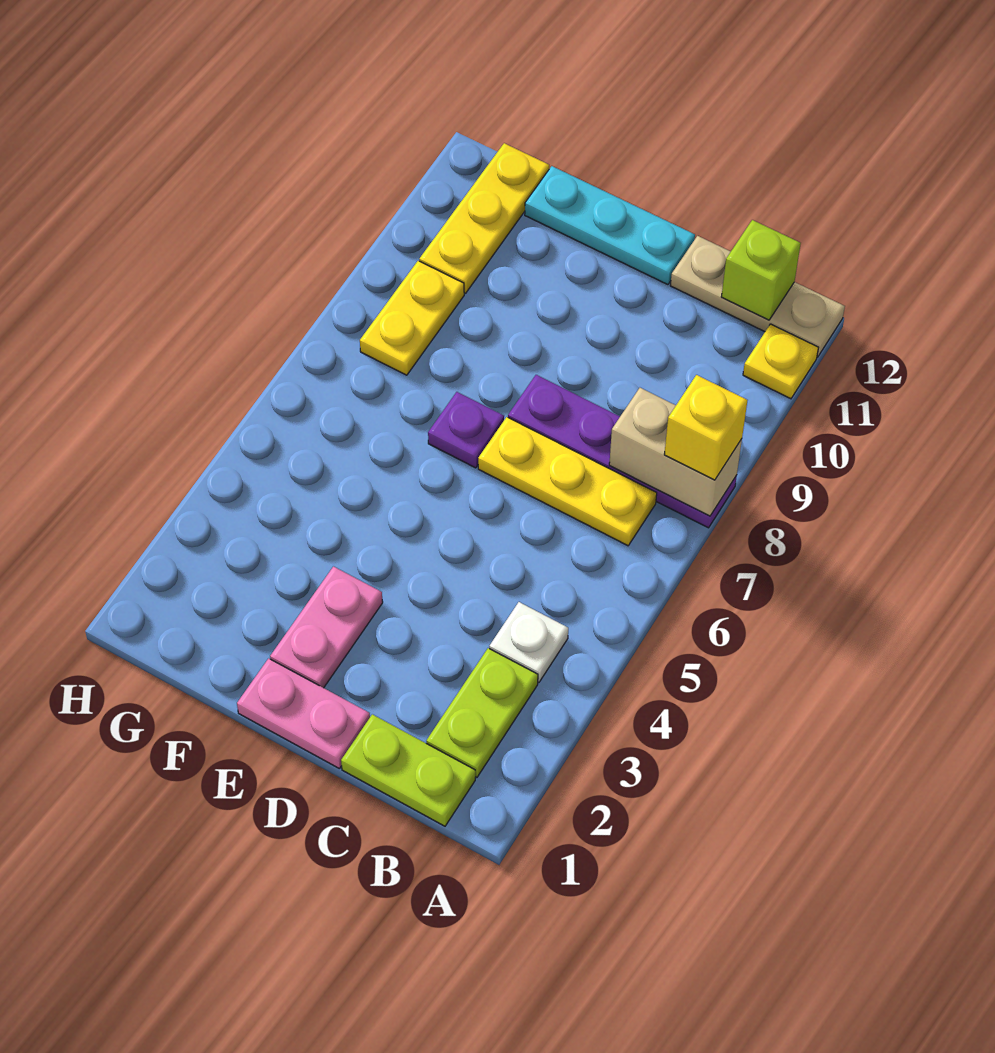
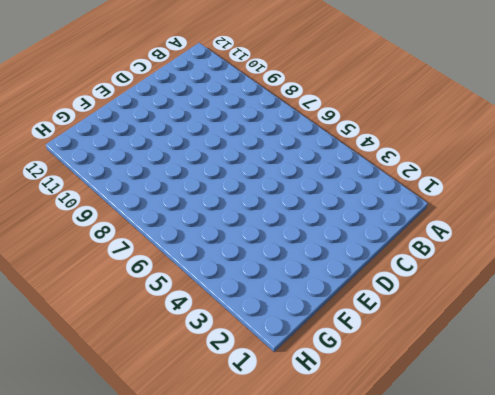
none -> purple plate A8:D8 level 1
none -> yellow plate A11 level 1
none -> tan plate A12:C12 level 1

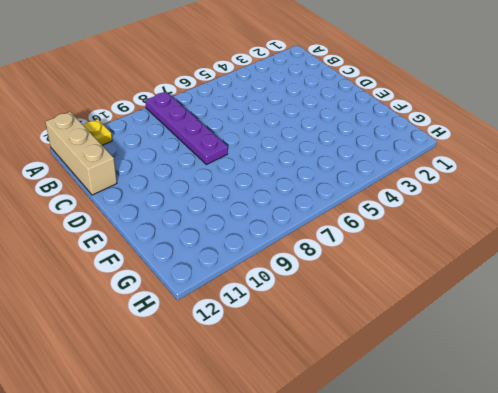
tan brick A12:C12 level 1 -> tan plate A12:C12 level 1
none -> lime plate B1:C1 level 1
none -> lime plate B2:B3 level 1
none -> white plate B4 level 1

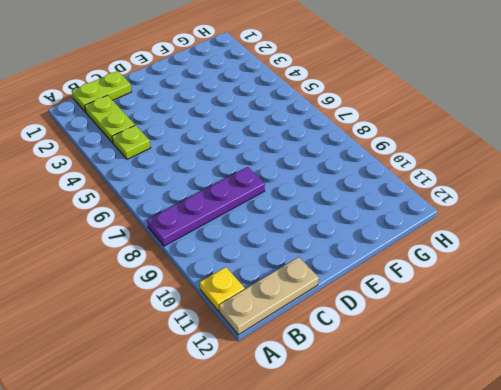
lime plate B4 level 1 -> white plate B4 level 1
none -> yellow plate B7:D7 level 1
none -> pink plate D1:E1 level 1
none -> cyan plate D12:F12 level 1

